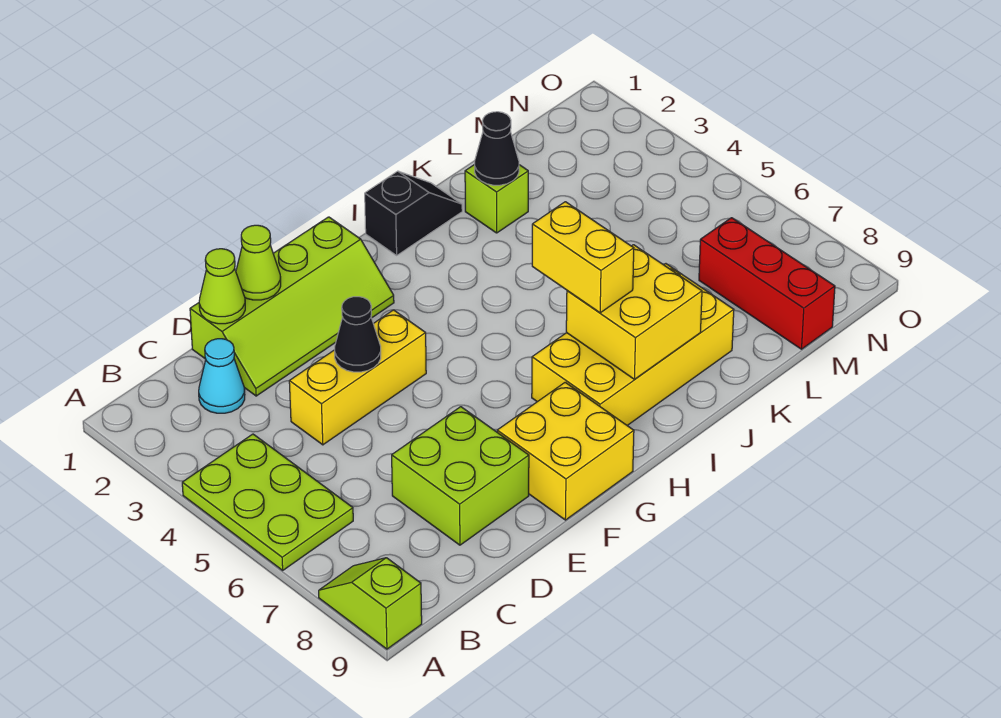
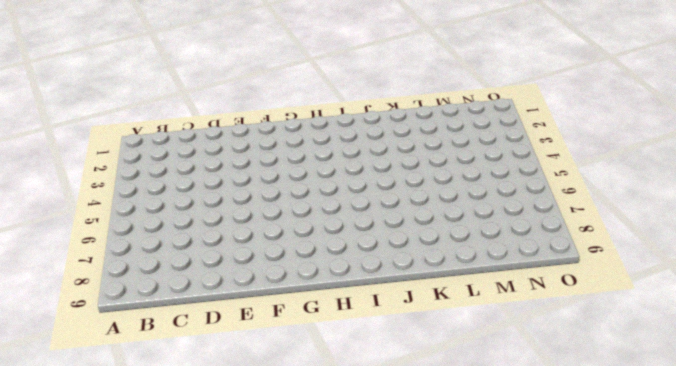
none -> lime plate A4:B6 level 1
none -> lime slope A8:A9 level 1 top 9
none -> cyan cone C2 level 1

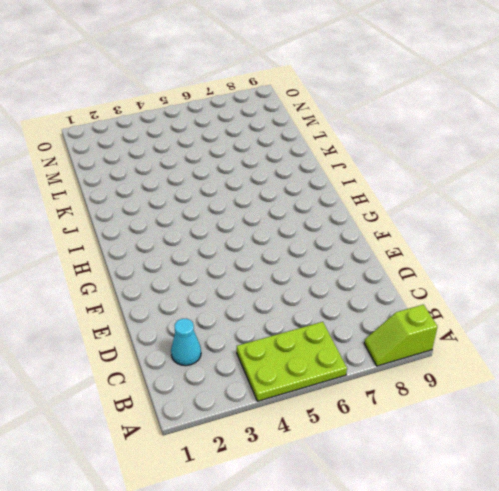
none -> lime slope D1:G2 level 1 top 1
none -> yellow brick D4:F4 level 1
none -> lime brick D7:E8 level 1

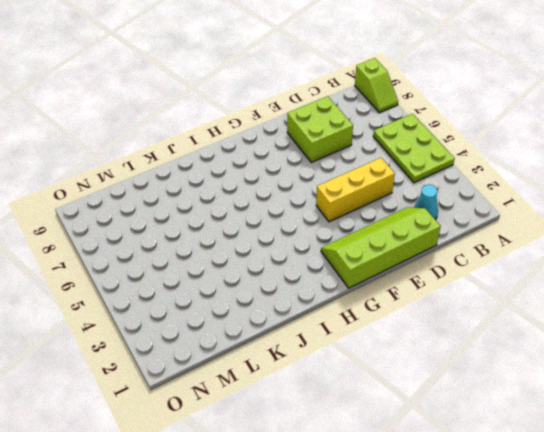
none -> yellow brick F8:G9 level 1
none -> yellow brick H7:K8 level 1
none -> black slope I1:J1 level 1 top I

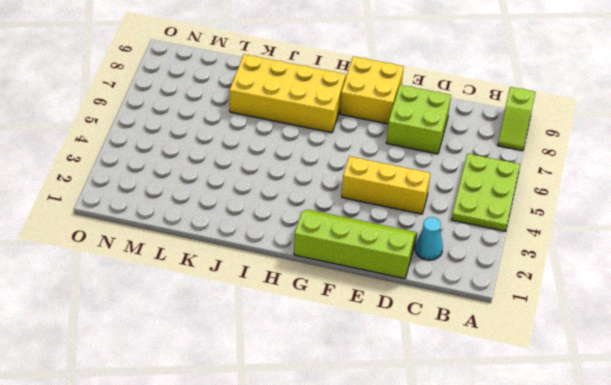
none -> black slope I1:J1 level 1 top I
none -> lime brick K2 level 1
none -> red brick M7:M9 level 1

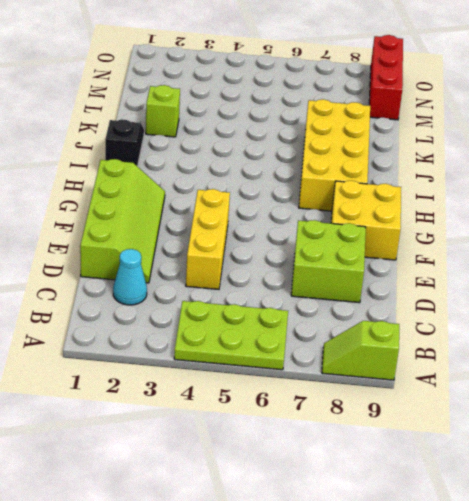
red brick M9:O9 level 1 -> red brick M7:M9 level 1
none -> lime cone D1 level 2
none -> lime cone E1 level 2
none -> black cone E4 level 2

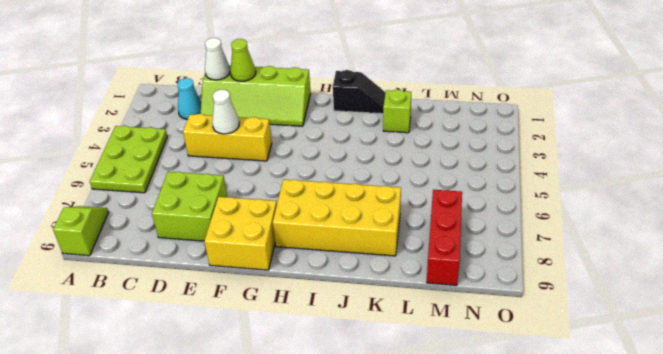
white cone D1 level 2 -> lime cone D1 level 2
white cone E4 level 2 -> black cone E4 level 2
none -> yellow brick I7:J8 level 2
none -> black cone K2 level 2
none -> yellow brick I6:I7 level 3

